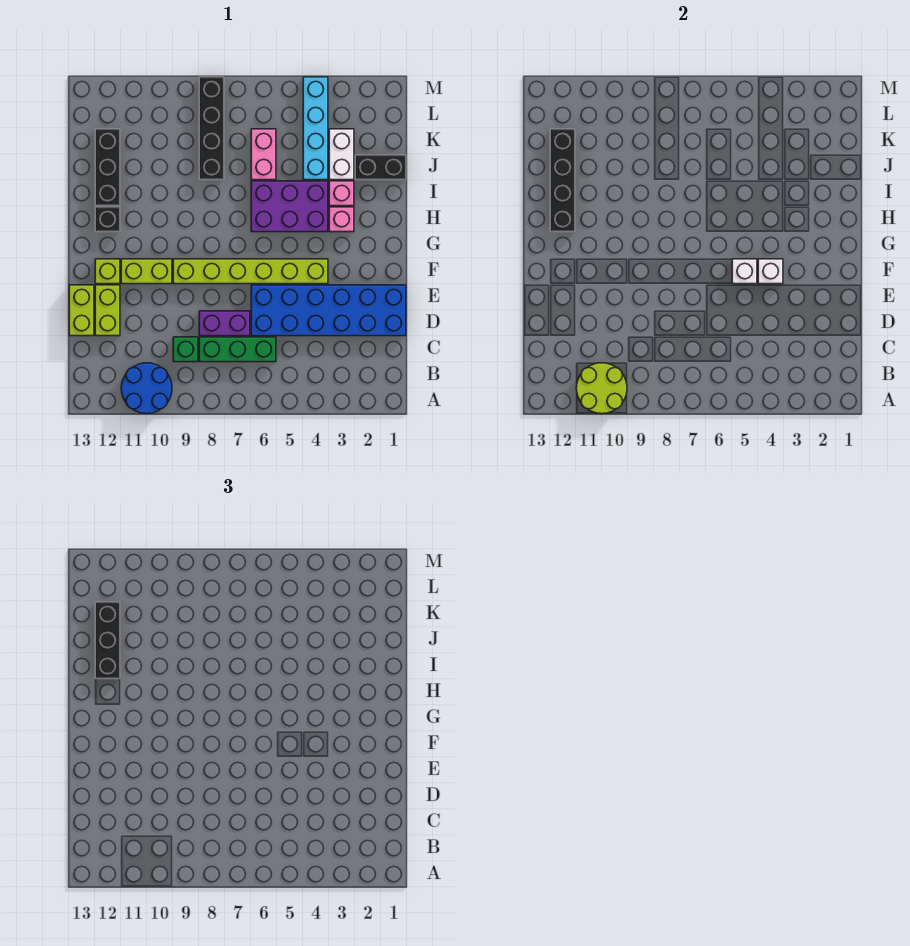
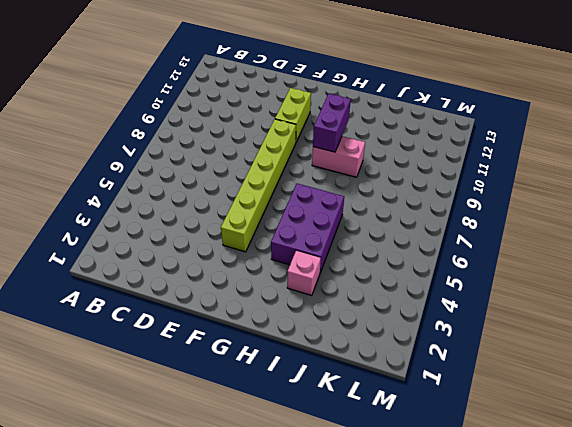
pink brick H9:I9 level 1 -> pink brick J6:K6 level 1
purple brick H9:H10 level 2 -> purple brick D7:D8 level 1
none -> blue round brick A10:B11 level 1
none -> green brick C6:C8 level 1
none -> green brick C9 level 1

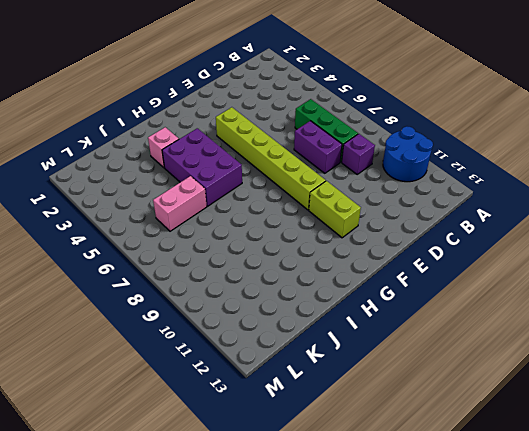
purple brick C9 level 1 -> green brick C9 level 1
none -> blue brick D1:E6 level 1
none -> lime brick D12:E12 level 1
none -> lime brick D13:E13 level 1

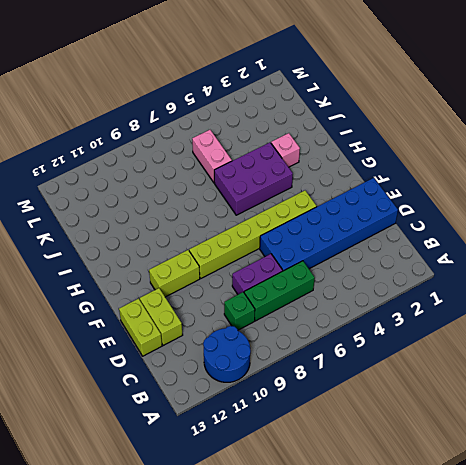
none -> lime brick F12 level 1
none -> pink brick H3 level 1
none -> black brick H12 level 1

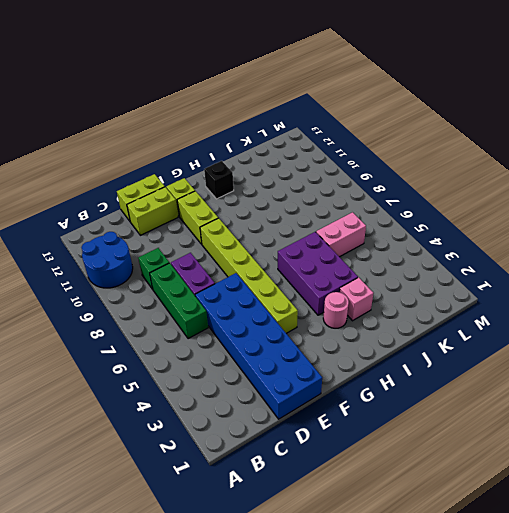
pink round brick H3 level 1 -> pink brick H3 level 1
none -> black brick I12:K12 level 1
none -> black brick J1:J2 level 1
none -> white brick J3:K3 level 1

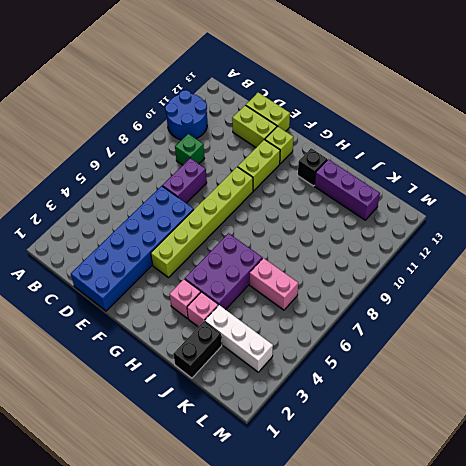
purple brick I12:K12 level 1 -> black brick I12:K12 level 1
white brick J3:L3 level 1 -> white brick J3:K3 level 1
none -> green brick C6:C8 level 1
none -> cyan brick J4:M4 level 1
none -> black brick J8:M8 level 1

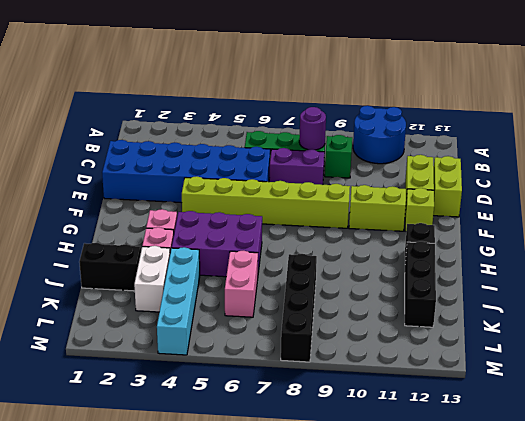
purple round brick C8 level 2 -> none
none -> lime round brick A10:B11 level 2
none -> white brick F4 level 2
none -> white brick F5 level 2

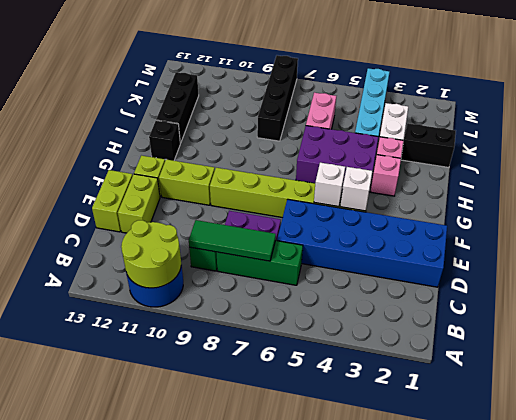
green tile C7:C9 level 2 -> none
none -> black brick H12:K12 level 2
none -> black brick I12:K12 level 3

